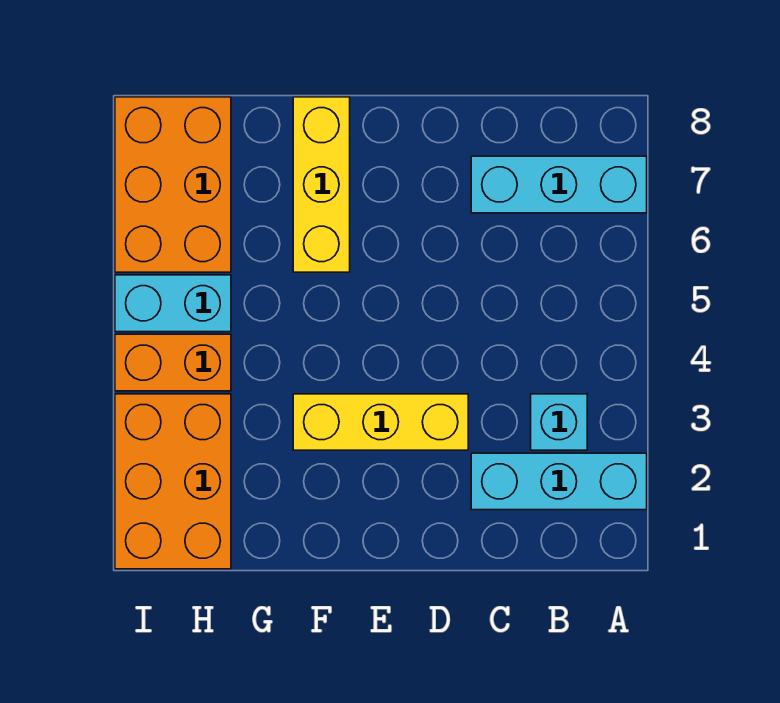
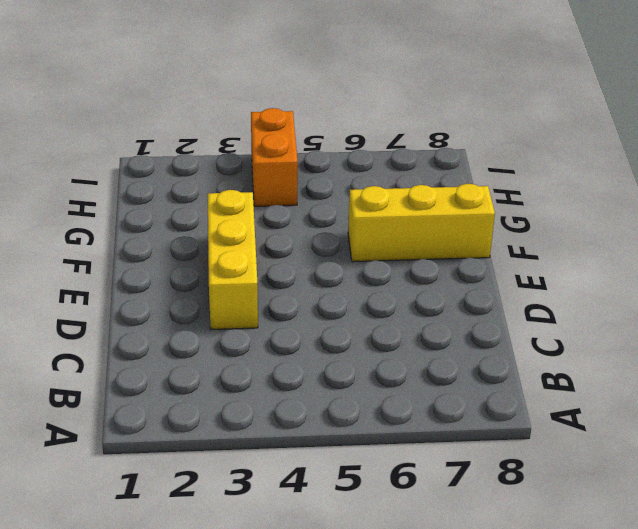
none -> cyan brick A2:C2 level 1
none -> cyan brick A7:C7 level 1

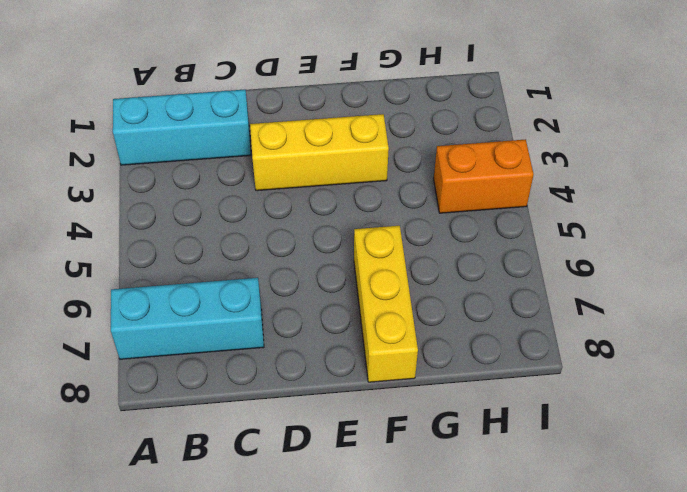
none -> cyan brick B3 level 1
none -> orange brick H1:I3 level 1

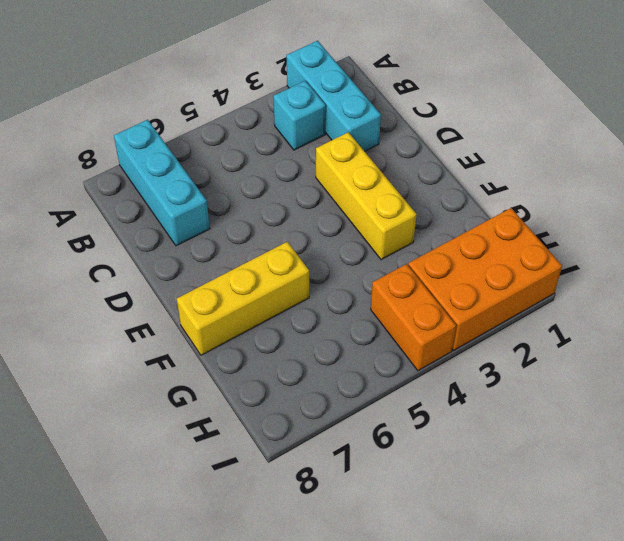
none -> cyan brick H5:I5 level 1
none -> orange brick H6:I8 level 1

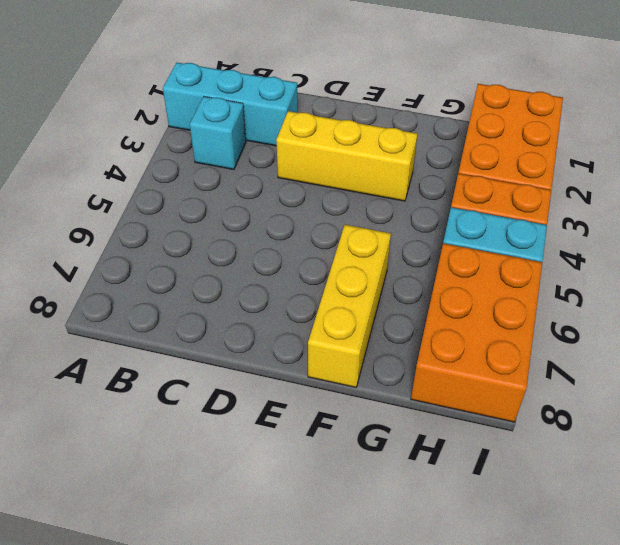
none -> cyan brick A7:C7 level 1

